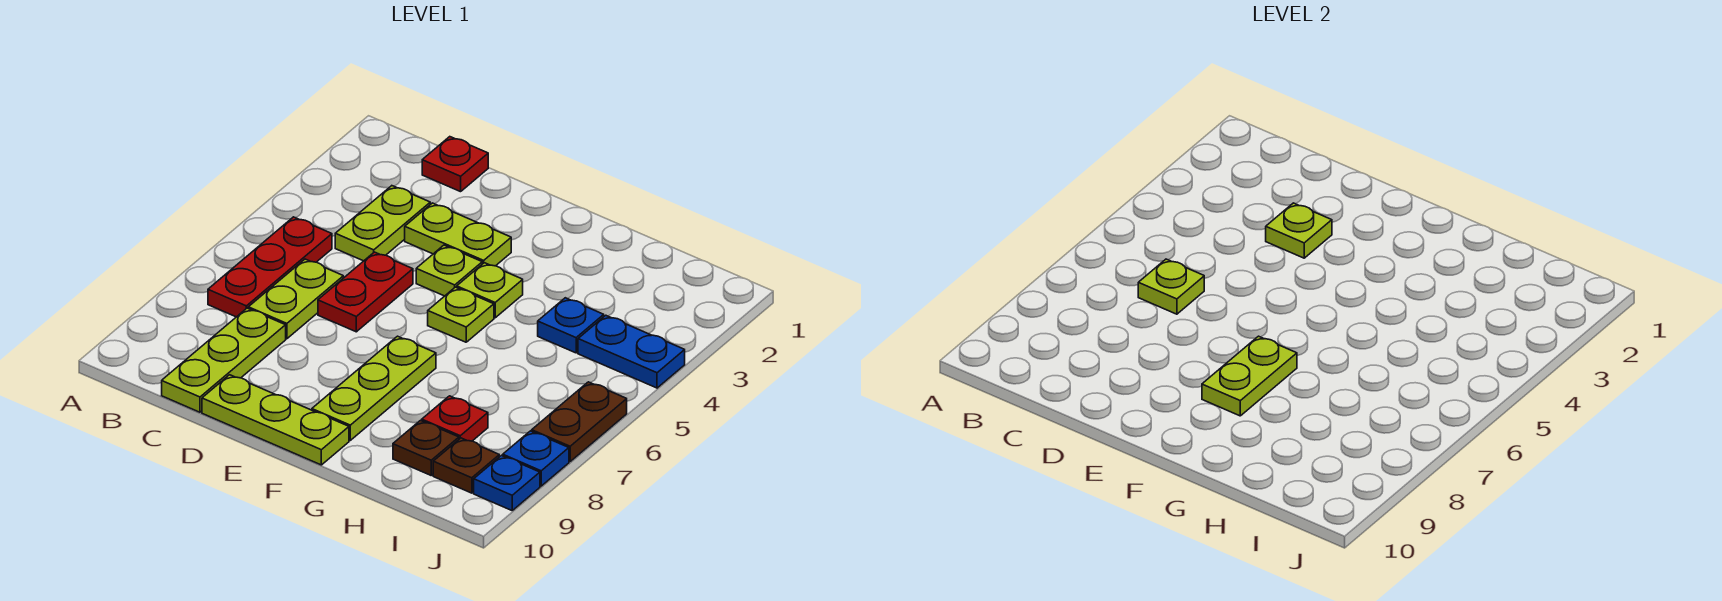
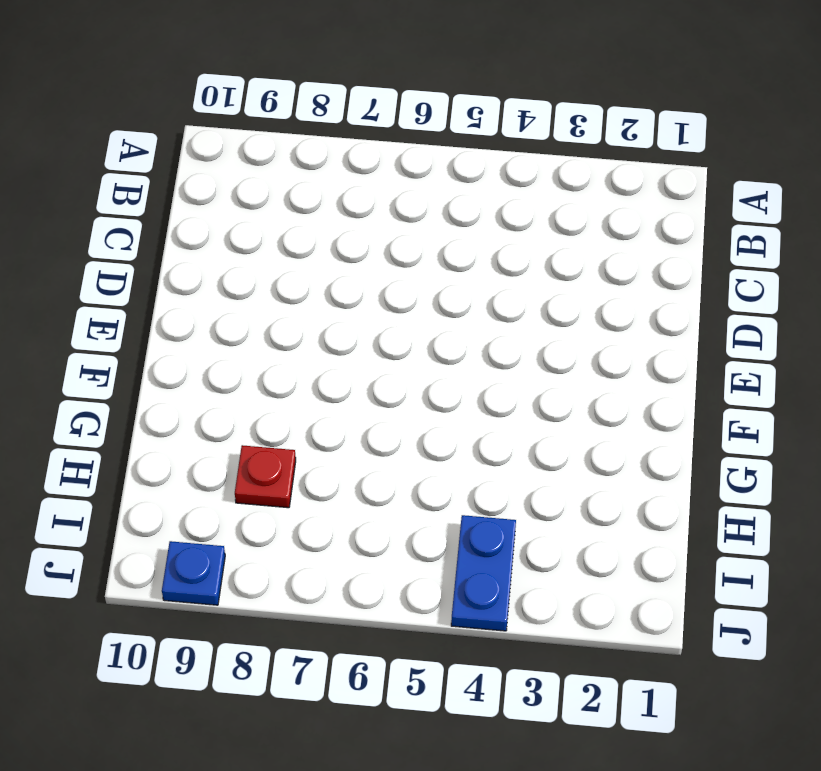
none -> red plate B5:B7 level 1
none -> red plate C1 level 1
none -> lime plate C3:C4 level 1

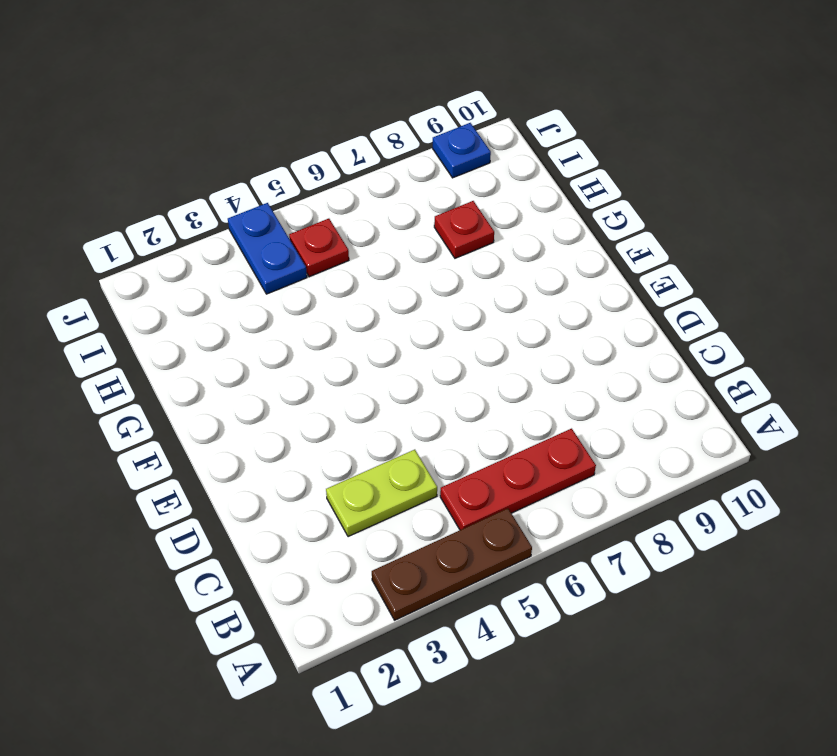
brown plate A3:A5 level 1 -> none
red plate I5 level 1 -> red plate C1 level 1
none -> lime plate C6:C7 level 1
none -> lime plate C8:C10 level 1
none -> lime plate D3:E3 level 1

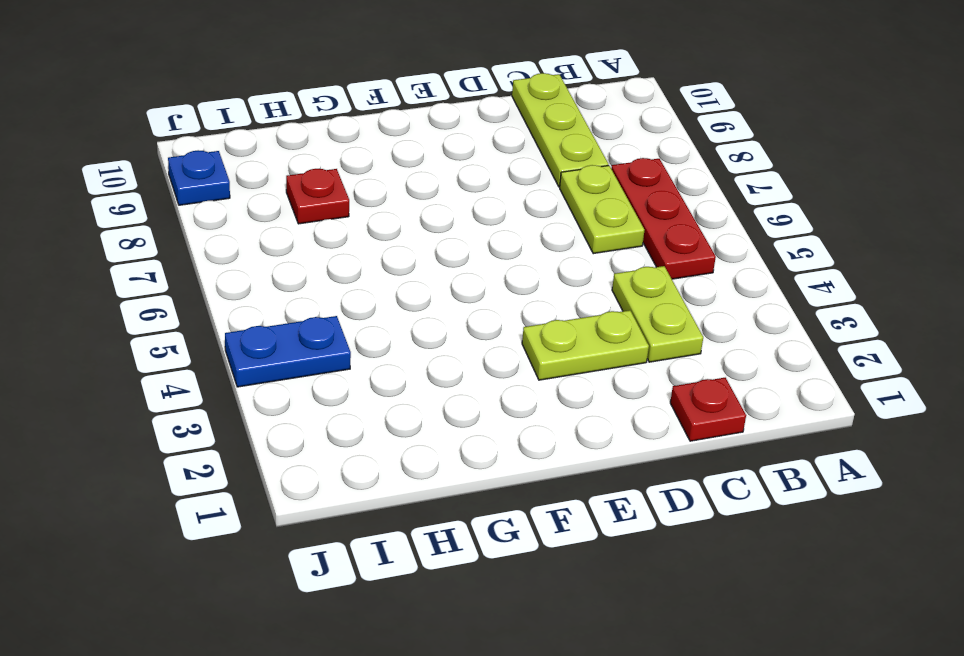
none -> red plate D5:D6 level 1
none -> lime plate D10:F10 level 1
none -> lime plate E4 level 1

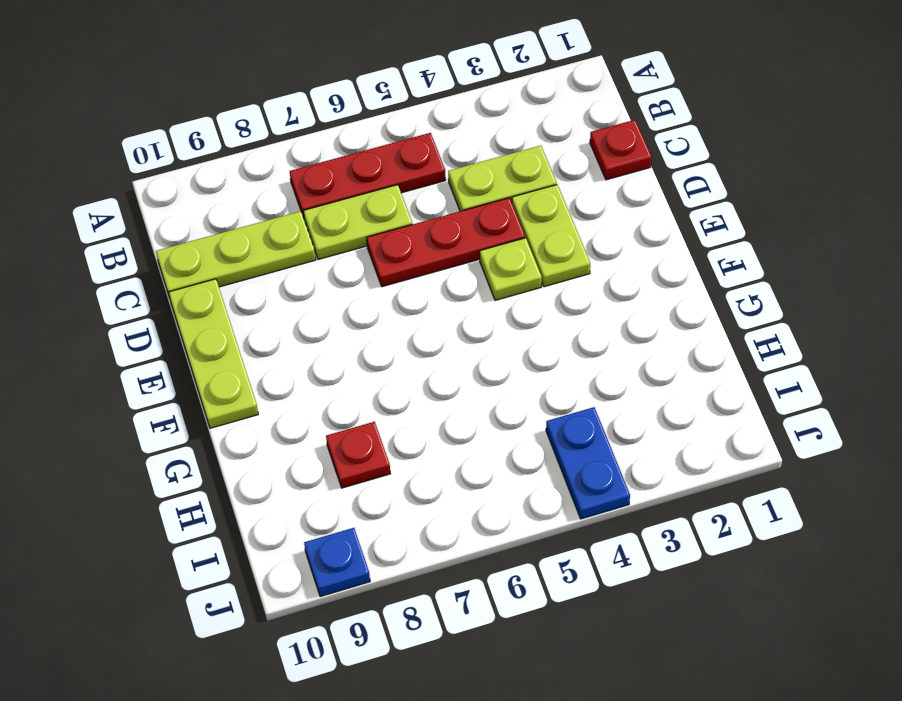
red plate D4:D6 level 1 -> red plate D5:D6 level 1
none -> lime plate F4 level 1
none -> lime plate F5 level 1
none -> lime plate F7:F9 level 1

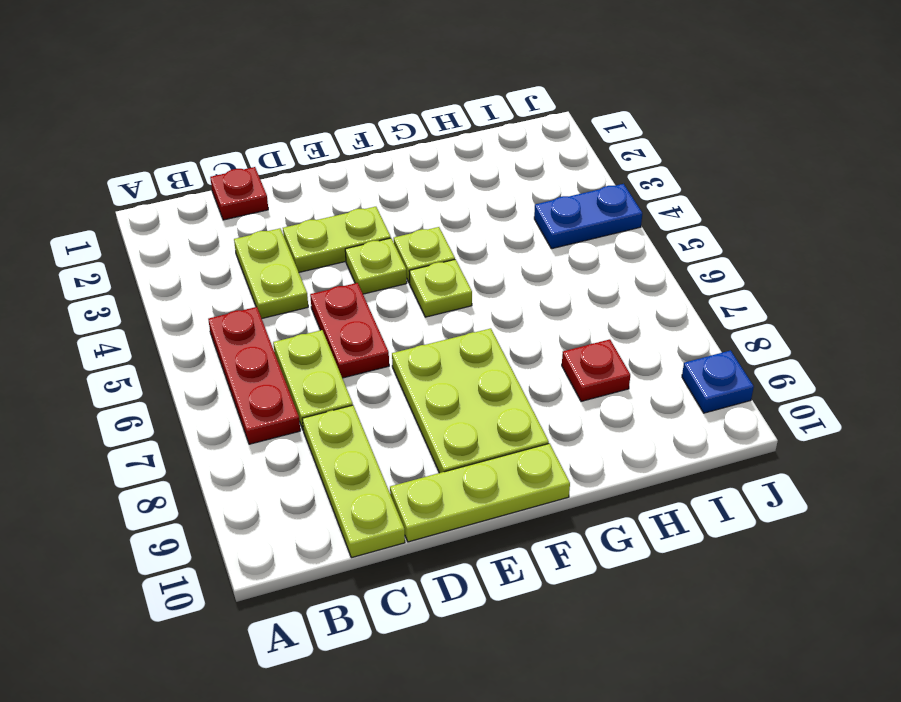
lime plate E7:F9 level 1 -> lime plate F7:F9 level 1
none -> blue plate H4 level 1
none -> brown plate H9 level 1
none -> brown plate I9 level 1

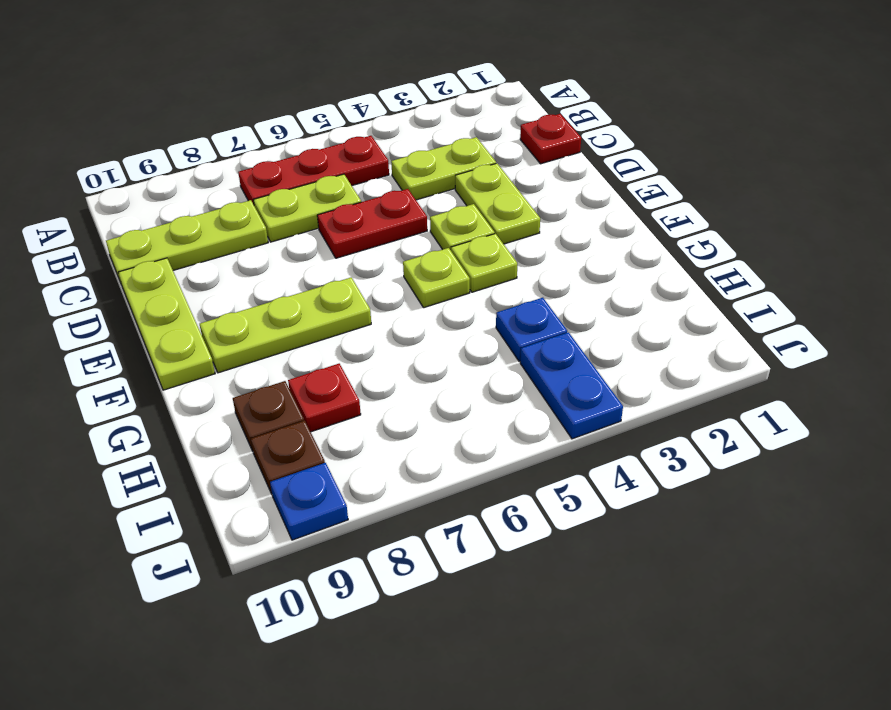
none -> brown plate J6:J7 level 1
none -> blue plate J8 level 1
none -> lime plate C6 level 2

